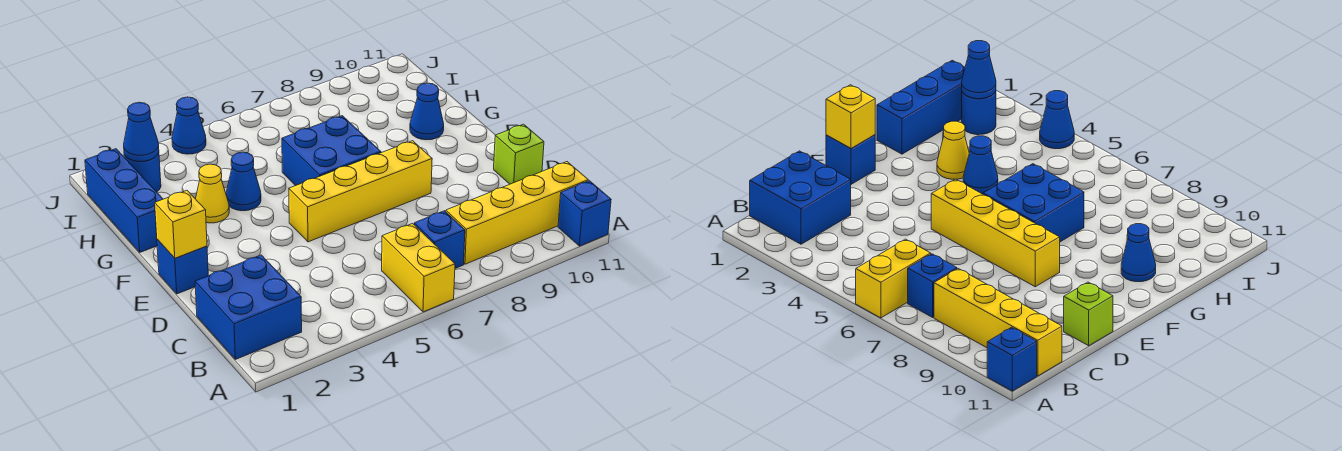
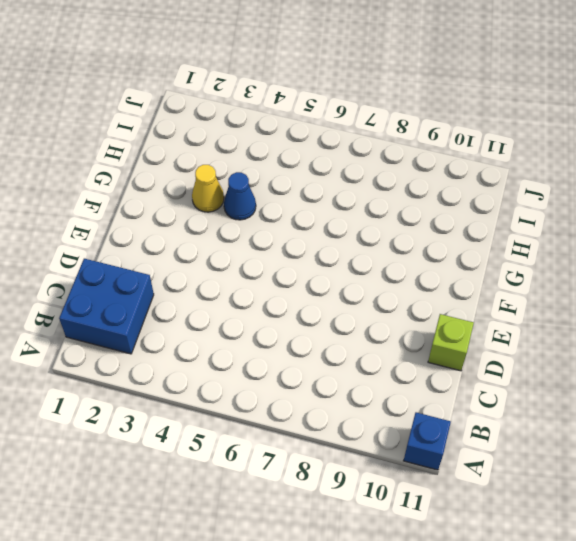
none -> yellow brick A6:B6 level 1
none -> blue brick B7 level 1
none -> yellow brick B8:B11 level 1

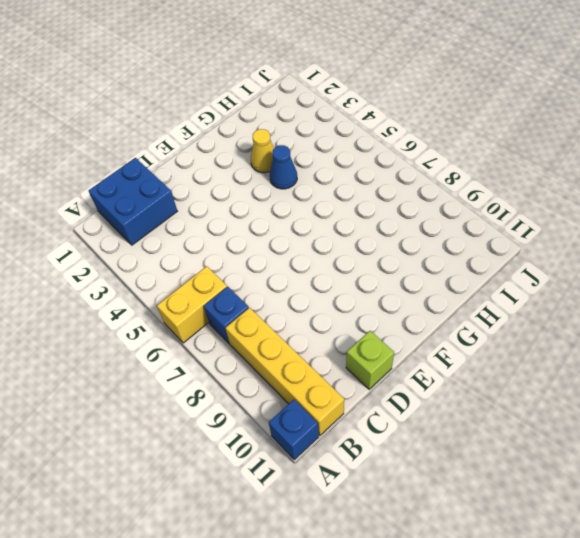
none -> blue brick E1 level 1
none -> yellow brick E5:E8 level 1
none -> blue brick F6:G7 level 1

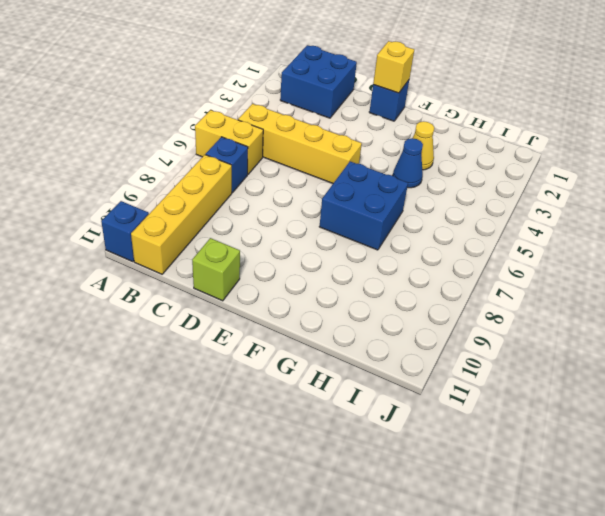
yellow brick B5:E5 level 1 -> yellow brick E5:E8 level 1
none -> blue brick G1:I1 level 1
none -> blue cone G10 level 1
none -> blue round brick I2 level 1

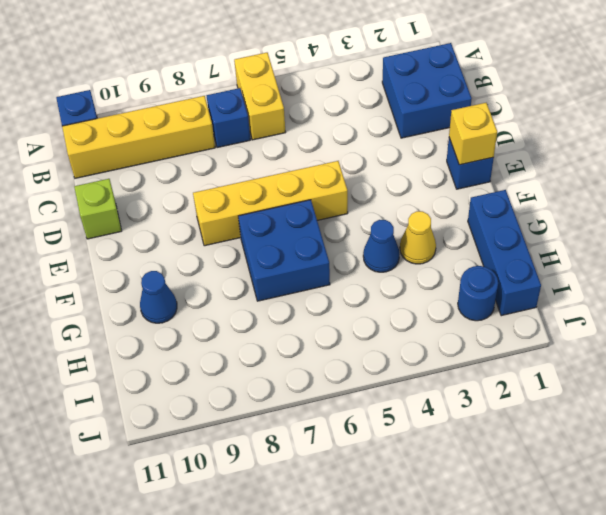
none -> blue cone J4 level 1
none -> blue cone I2 level 2

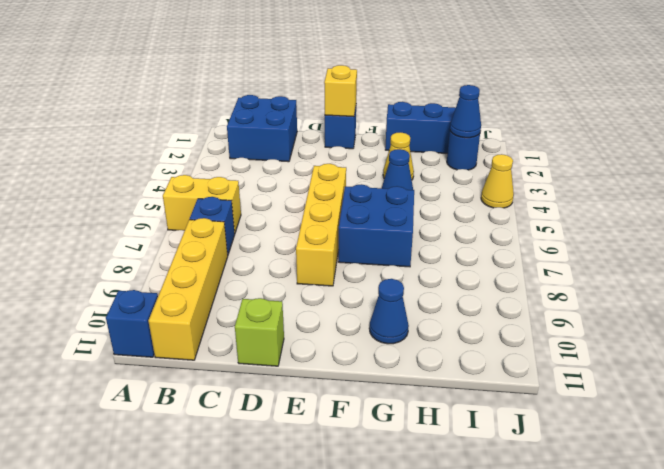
yellow cone J4 level 1 -> blue cone J4 level 1

